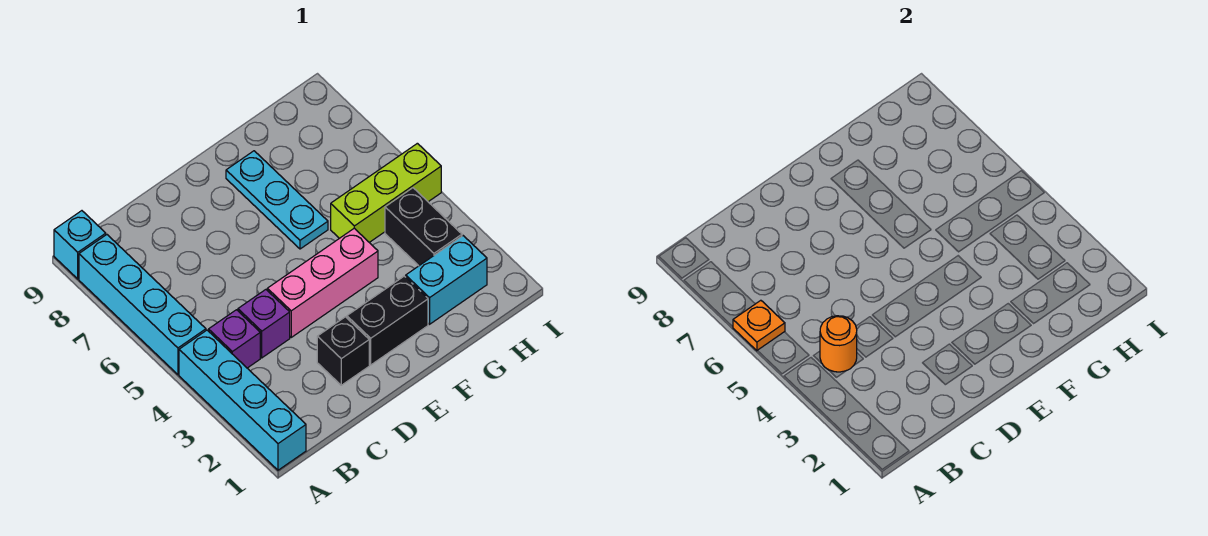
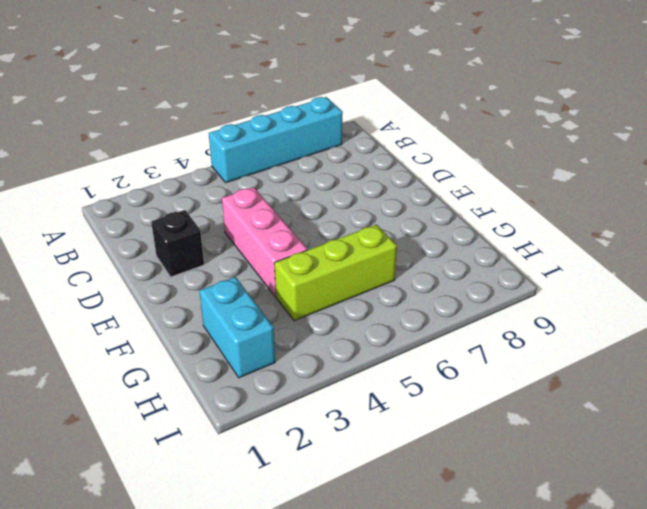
lime brick G4:G6 level 1 -> lime brick G5:I5 level 1
none -> cyan brick A1:A4 level 1
none -> cyan brick A9 level 1
none -> purple brick B4 level 1

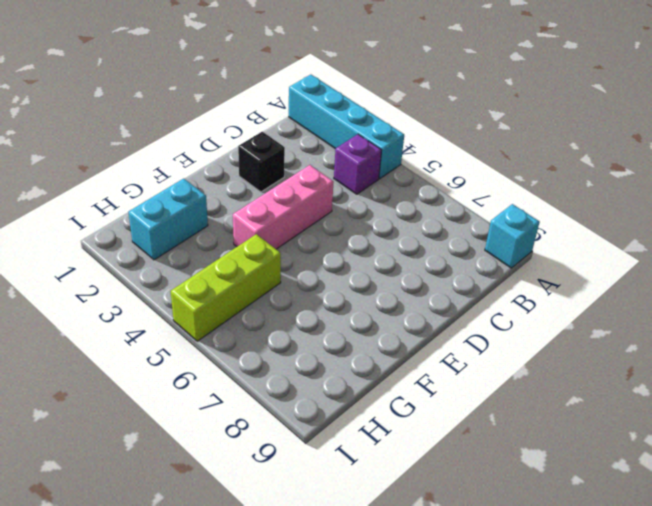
none -> cyan brick A5:A8 level 1
none -> purple brick C4 level 1
none -> black brick E2:F2 level 1

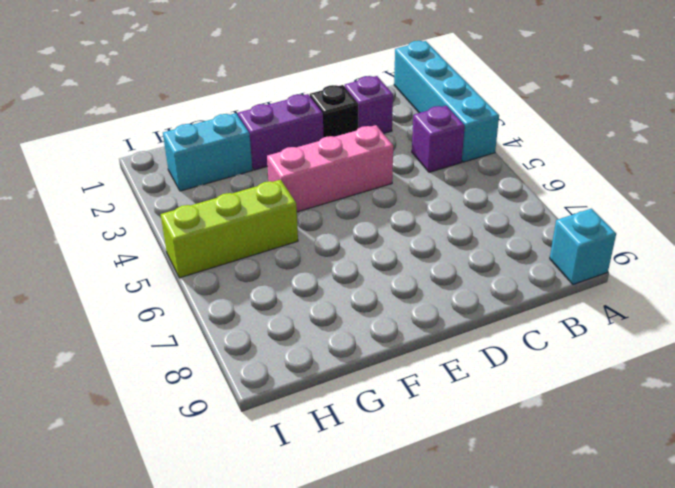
purple brick C2 level 1 -> purple brick C4 level 1
purple brick E2:F2 level 1 -> black brick E2:F2 level 1
none -> cyan brick A5:A8 level 1
none -> cyan plate F6:F8 level 1
none -> black brick H3:H4 level 1

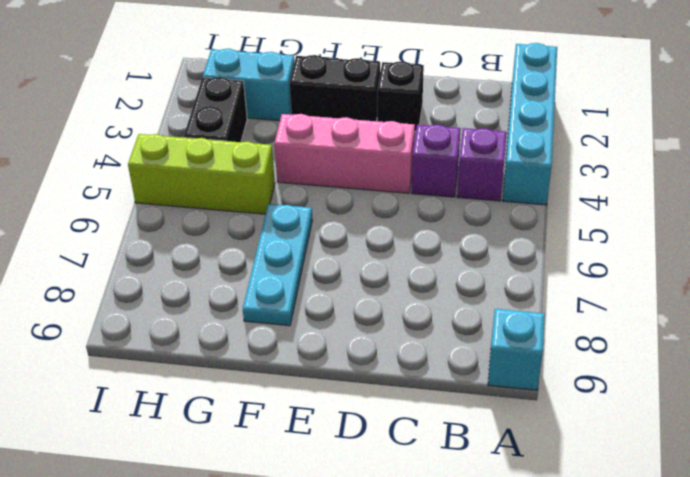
none -> cyan brick A5:A8 level 1
none -> orange plate A6 level 2
none -> orange round brick B4 level 2

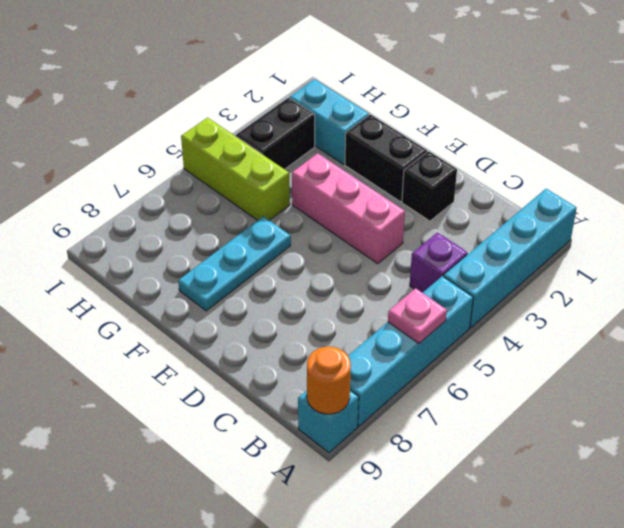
pink plate A6 level 2 -> orange plate A6 level 2
orange round brick A9 level 2 -> orange round brick B4 level 2
none -> purple brick C4 level 1

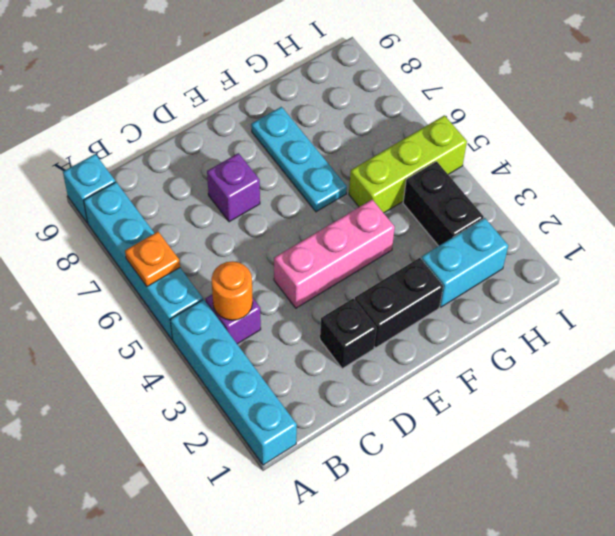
purple brick D7 level 1 -> purple brick C4 level 1

